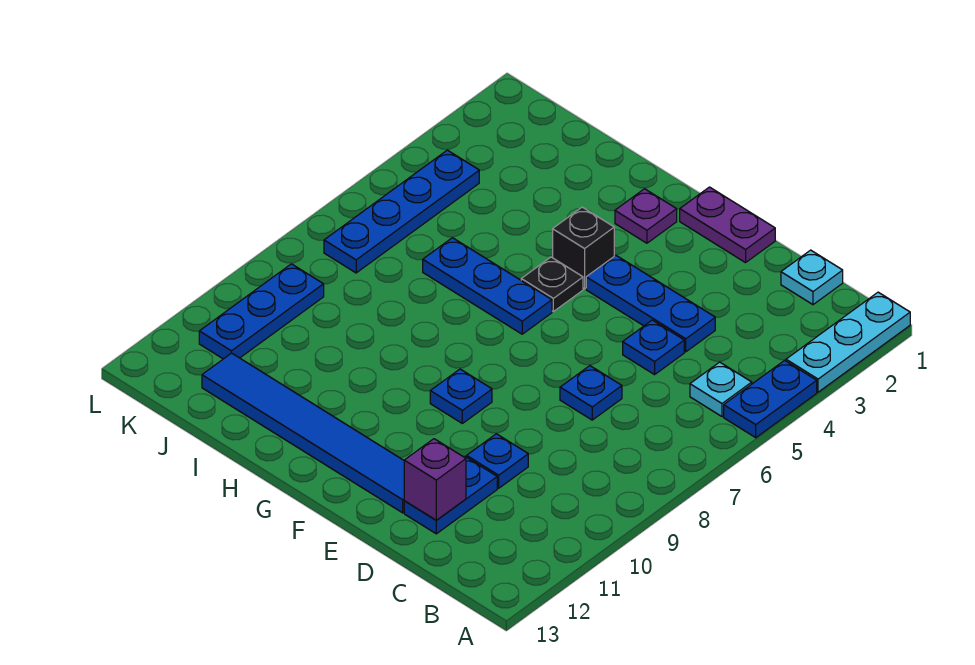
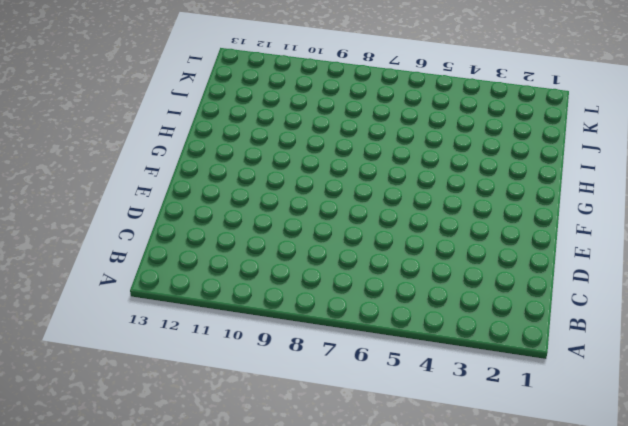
none -> cyan plate A1:A3 level 1
none -> blue plate A4:A5 level 1
none -> cyan plate B5 level 1

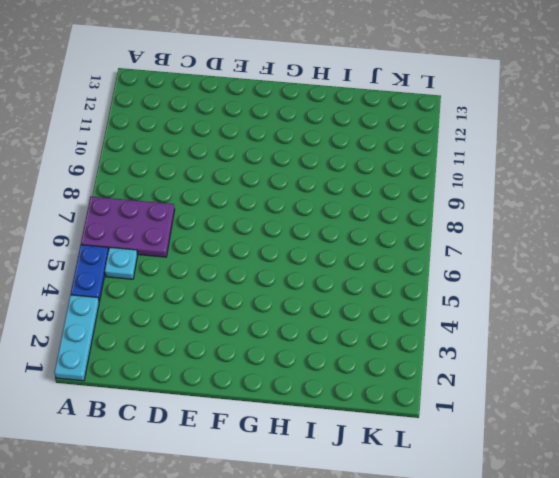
purple plate A6:C7 level 1 -> none
none -> cyan plate C1 level 1
none -> blue plate D4:F4 level 1
none -> blue plate D5 level 1

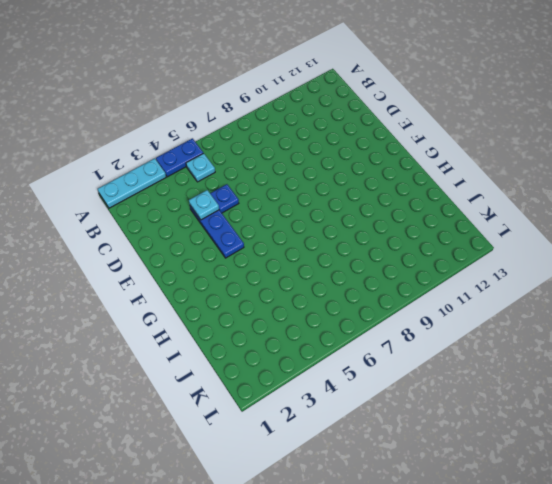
cyan plate D4 level 2 -> cyan plate C1 level 1
none -> blue plate D7 level 1
none -> blue plate D10 level 1
none -> blue plate D11:D12 level 1

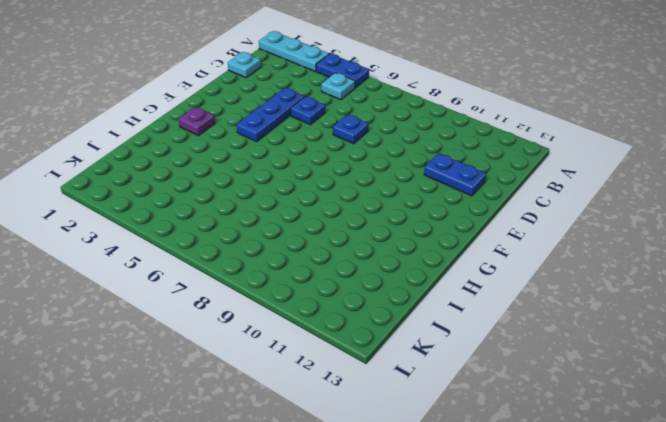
none -> blue plate D10 level 1
none -> purple plate E1:F1 level 1
none -> blue tile E12:J12 level 1

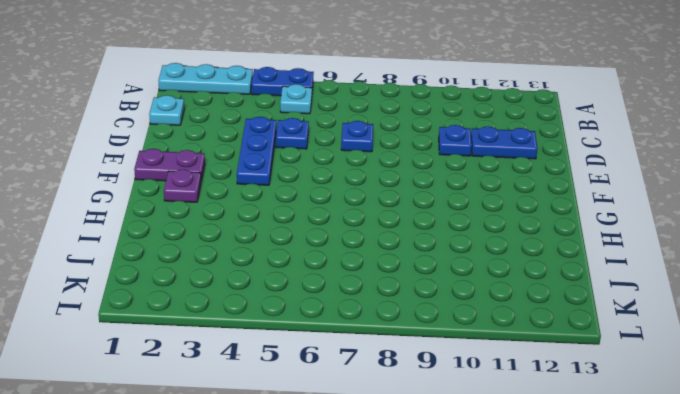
purple plate F1:F2 level 1 -> purple plate E1:F1 level 1
none -> blue tile E12:J12 level 1
none -> blue plate F9 level 1
none -> black brick G4 level 1

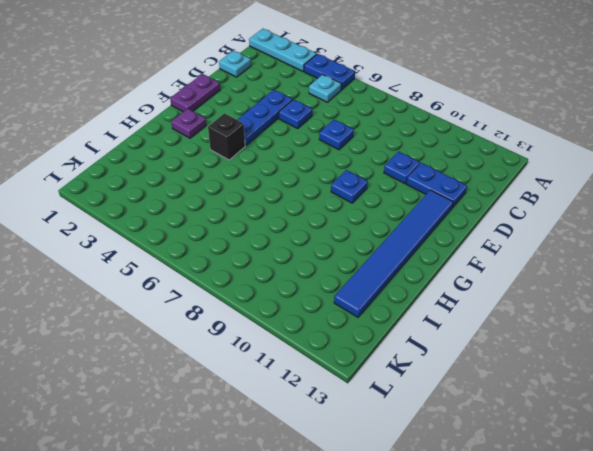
none -> black plate G5 level 1
none -> blue plate G6:I6 level 1
none -> blue plate K4:K7 level 1

